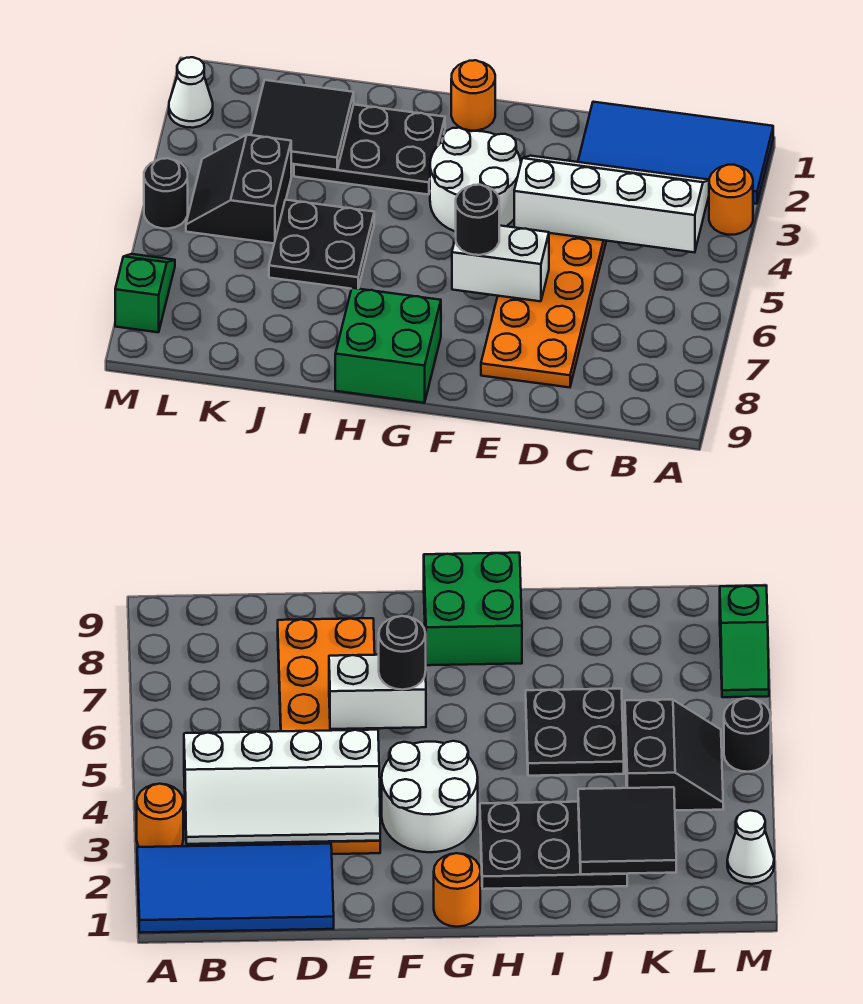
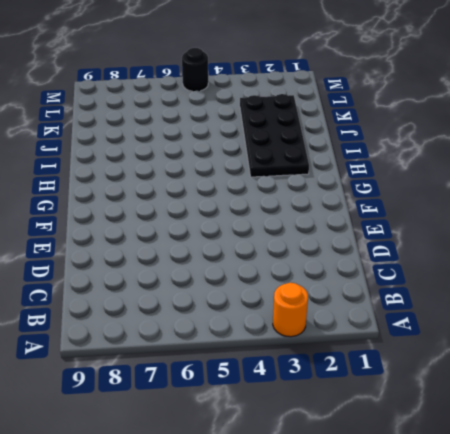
black plate H2:K3 level 1 -> black plate H2:J3 level 1
none -> blue tile A1:D2 level 1
none -> orange plate D3:E8 level 1
none -> white round brick F3:G4 level 1

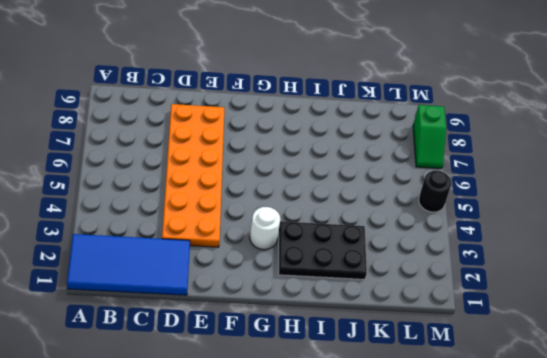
white round brick G3 level 1 -> white round brick F3:G4 level 1
none -> orange round brick A3 level 1
none -> orange round brick G1 level 1
none -> green brick G8:H9 level 1

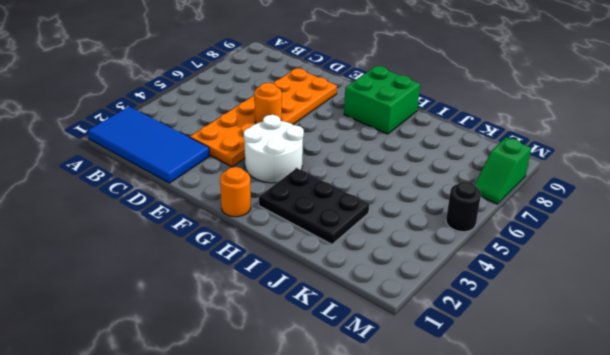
orange round brick E5 level 2 -> orange round brick A3 level 1
none -> black plate I5:J6 level 1
none -> black slope K4:L5 level 1 top K
none -> white cone M2 level 1

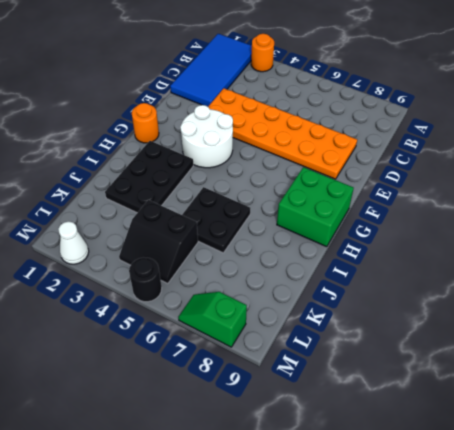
none -> white slope B3:E4 level 2 top 4
none -> white brick E6:F6 level 2
none -> black tile J2:K3 level 2

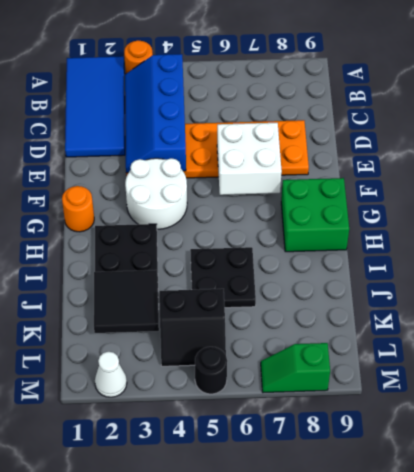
blue slope B3:E4 level 2 top 4 -> white slope B3:E4 level 2 top 4
white brick E6:F7 level 2 -> white brick E6:F6 level 2
none -> black round brick F6 level 3

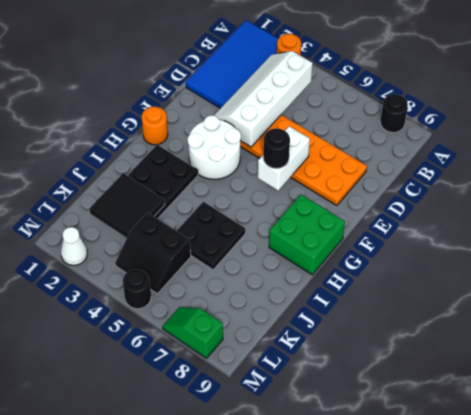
black round brick A8 level 1 -> none

